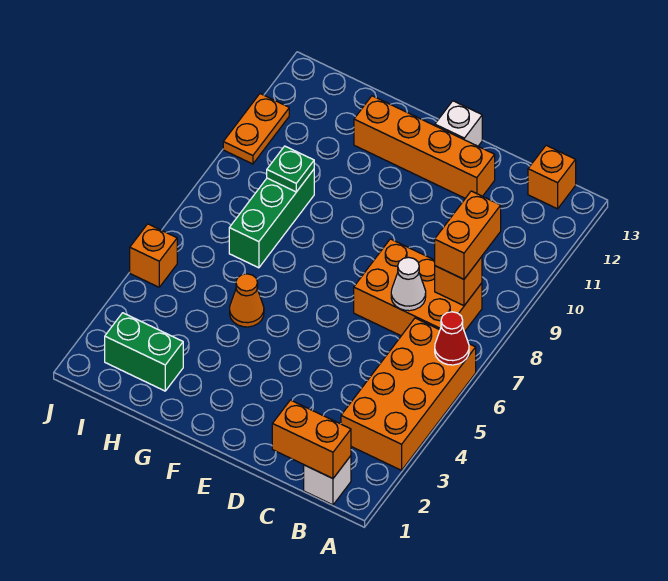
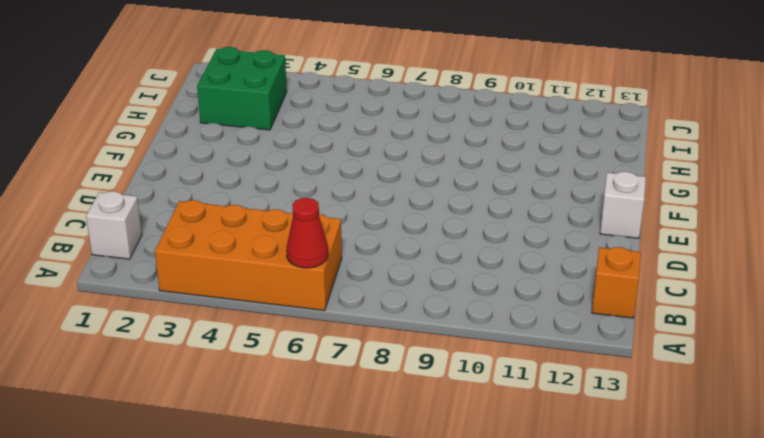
green brick H2:I3 level 1 -> green brick H2:I2 level 1
none -> orange brick B7:D8 level 1
none -> orange brick D12:G12 level 1
none -> orange cone G5 level 1

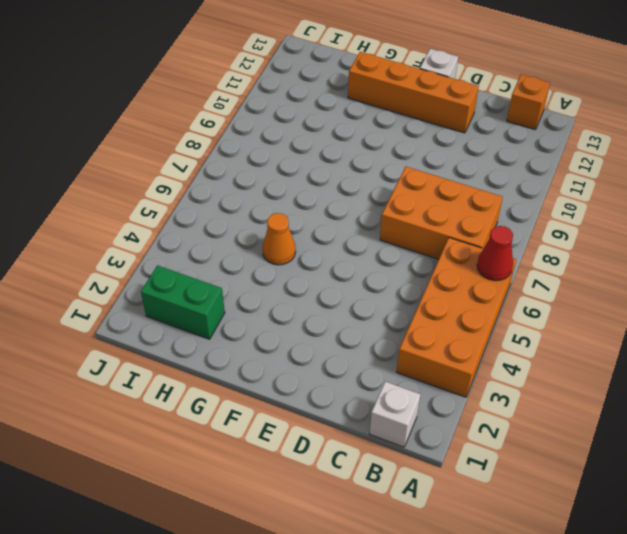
none -> green brick H7:H9 level 1
none -> orange brick J5 level 1
none -> orange plate J10:J11 level 1

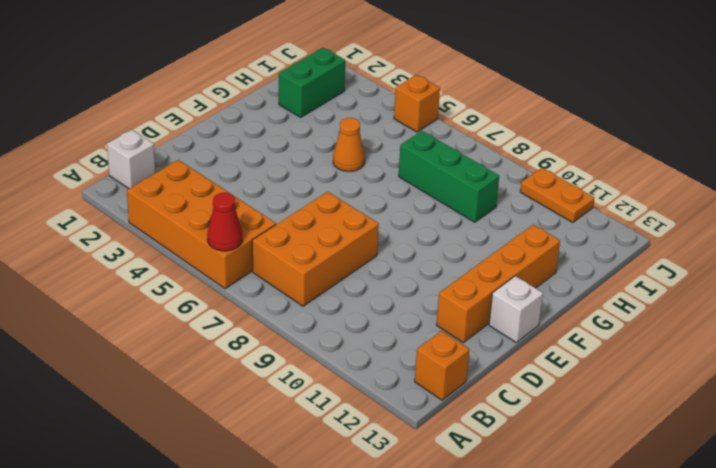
none -> orange brick B1:C1 level 2
none -> orange brick B8 level 2
none -> white cone C7 level 2

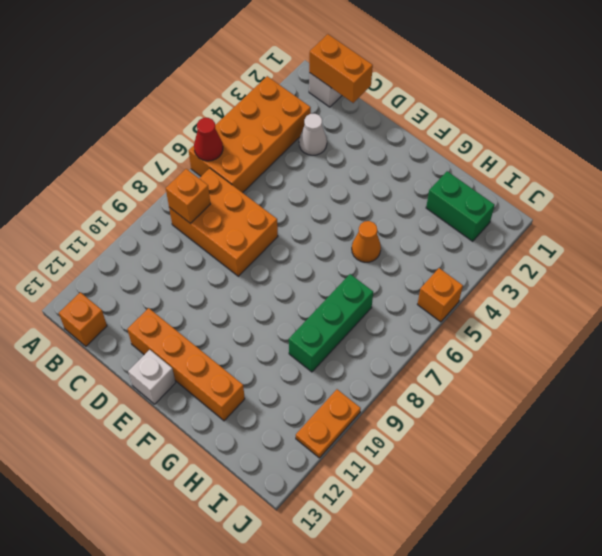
white cone C3 level 1 -> white cone C7 level 2
none -> green plate H9 level 2
none -> orange brick B8:B9 level 3

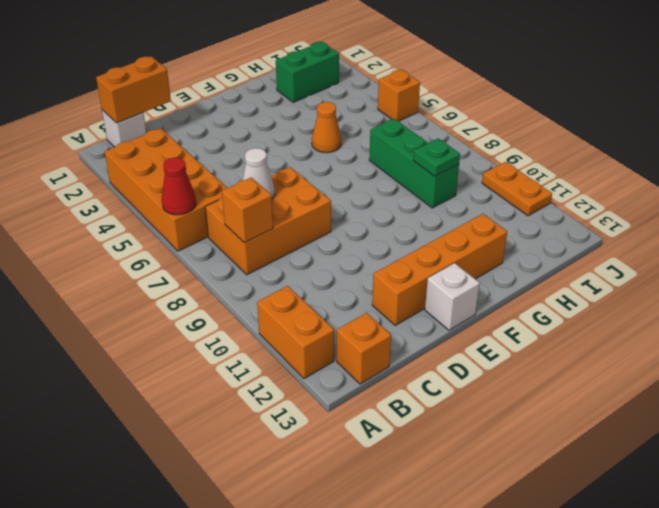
orange brick A11:A12 level 1 -> orange brick B8:B9 level 3

